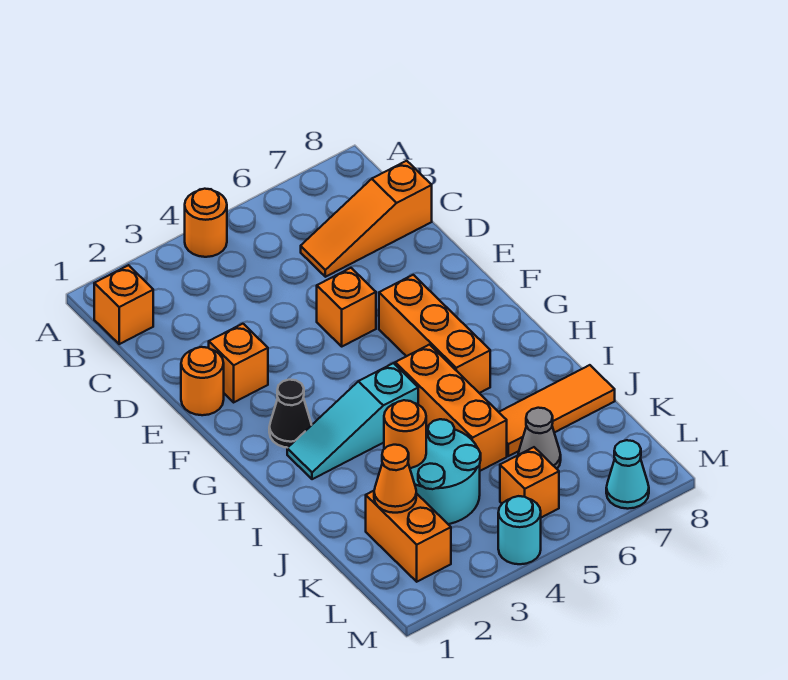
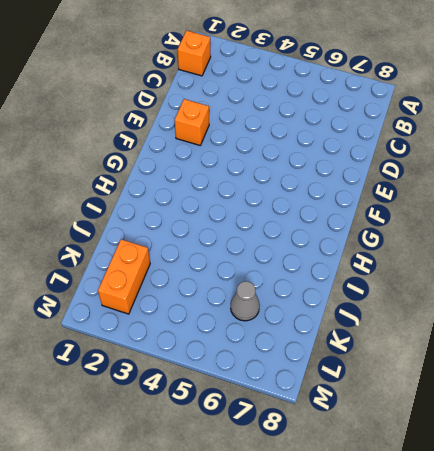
none -> orange round brick A4 level 1
none -> orange slope C6:C8 level 1 top 8
none -> orange round brick E1 level 1

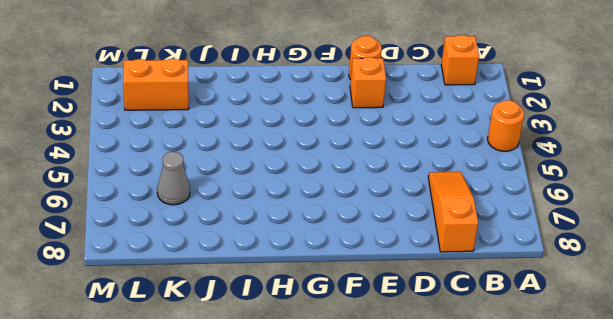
none -> orange brick E5 level 1
none -> orange brick F6:H6 level 1
none -> black cone G2 level 1

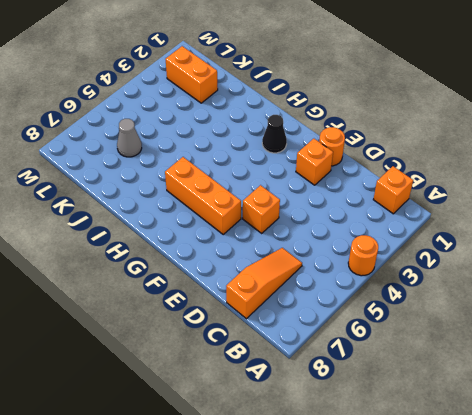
none -> cyan slope H2:H4 level 1 top 4
none -> orange brick H5:J5 level 1
none -> cyan round brick J3:K4 level 1

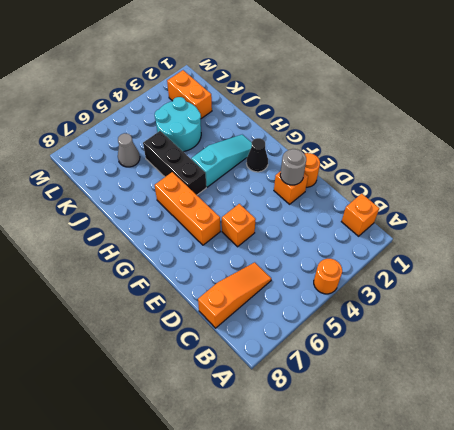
grey round brick E2 level 2 -> none
black brick H5:J5 level 1 -> orange brick H5:J5 level 1
none -> orange tile J6:J8 level 1
none -> orange brick L5 level 1
none -> cyan round brick M4 level 1

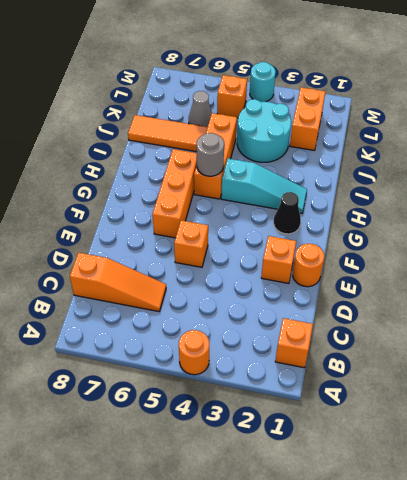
grey round brick H5 level 2 -> none
none -> cyan cone M7 level 1
none -> orange round brick J3 level 2
none -> orange cone K2 level 2

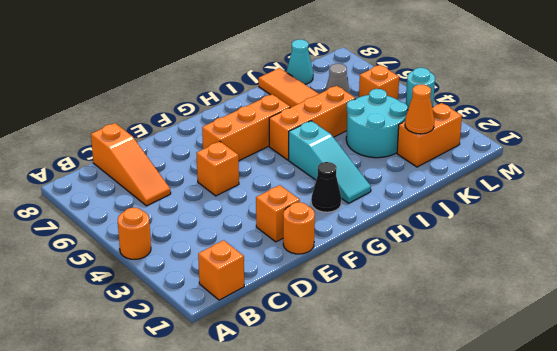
cyan cone K8 level 1 -> cyan cone M7 level 1
none -> orange round brick J3 level 2

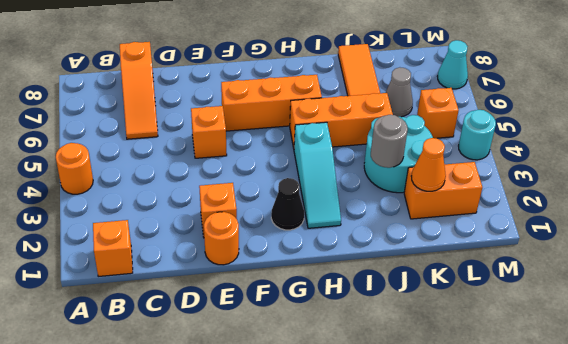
grey round brick J3 level 2 -> orange round brick J3 level 2

